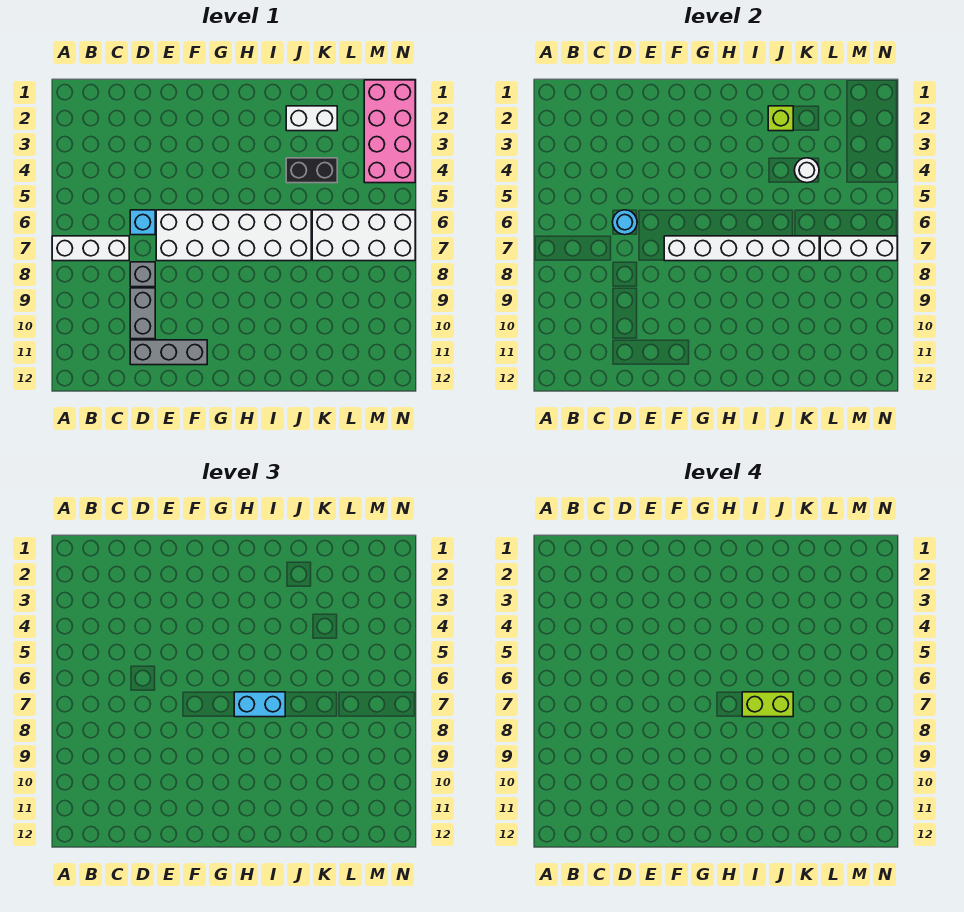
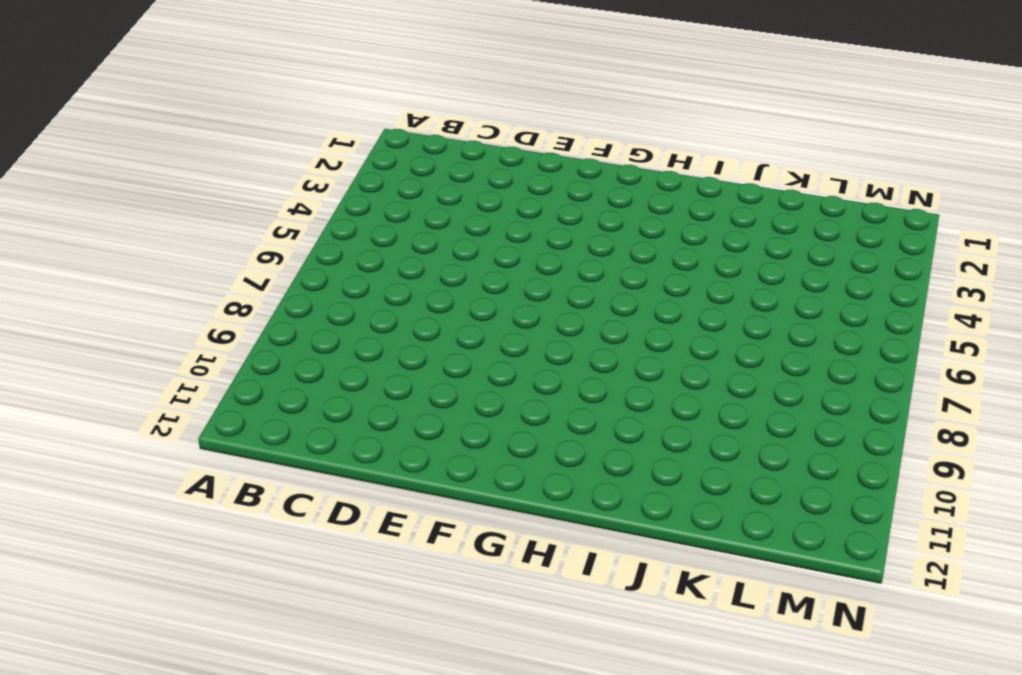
none -> white brick A7:C7 level 1
none -> cyan brick D6 level 1
none -> grey brick D8 level 1

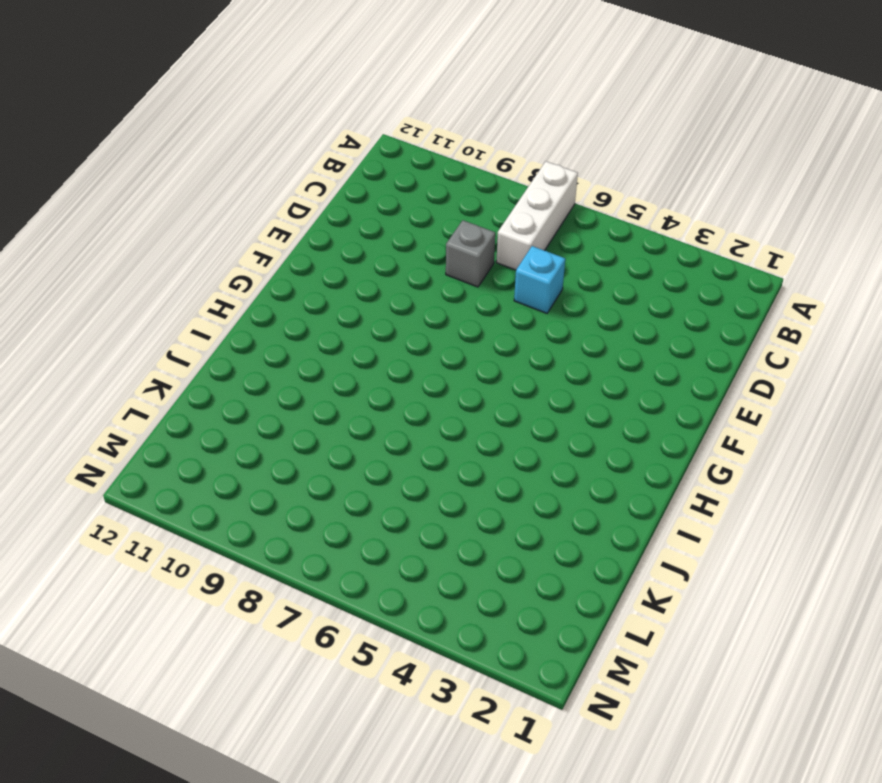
none -> grey brick D9:D10 level 1
none -> grey brick D11:F11 level 1
none -> white brick E6:J7 level 1

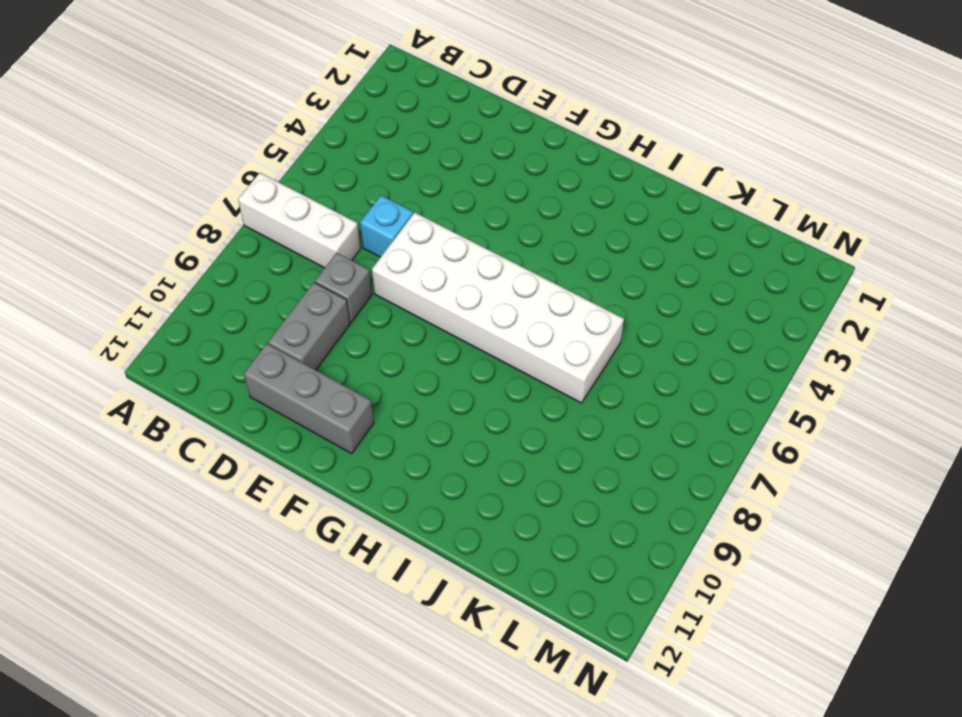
none -> white brick J2:K2 level 1
none -> black brick J4:K4 level 1
none -> white brick K6:N7 level 1

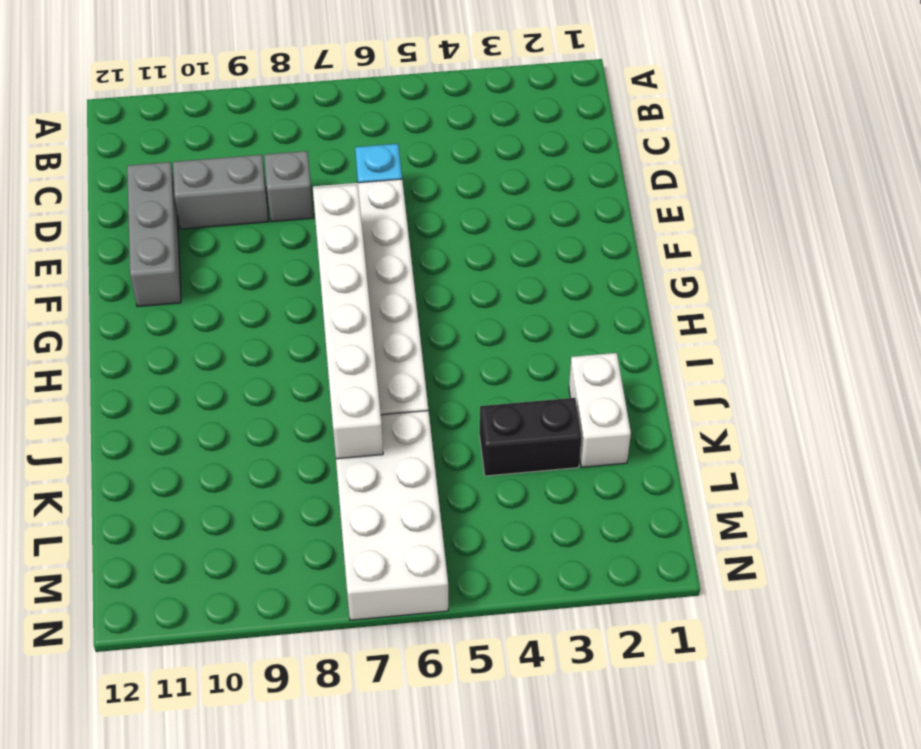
black brick K3:K4 level 1 -> black brick J4:K4 level 1
none -> white brick A7:C7 level 1
none -> pink brick M1:N4 level 1
none -> cyan round brick D6 level 2

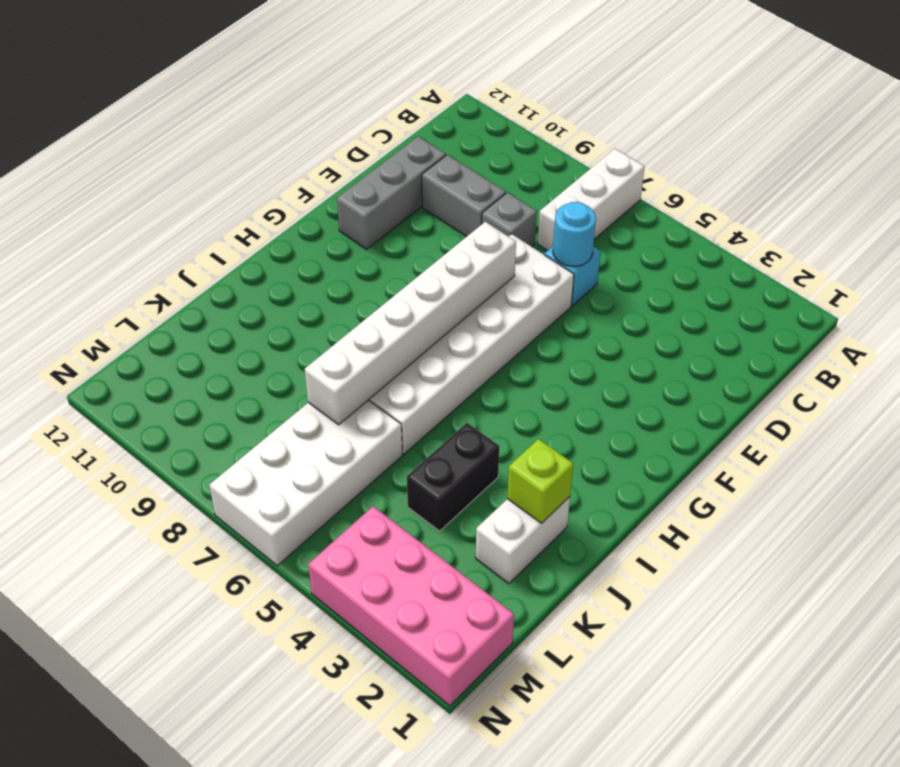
none -> white round brick K4 level 2
none -> white brick L7:N7 level 2
none -> cyan brick H7:I7 level 3

